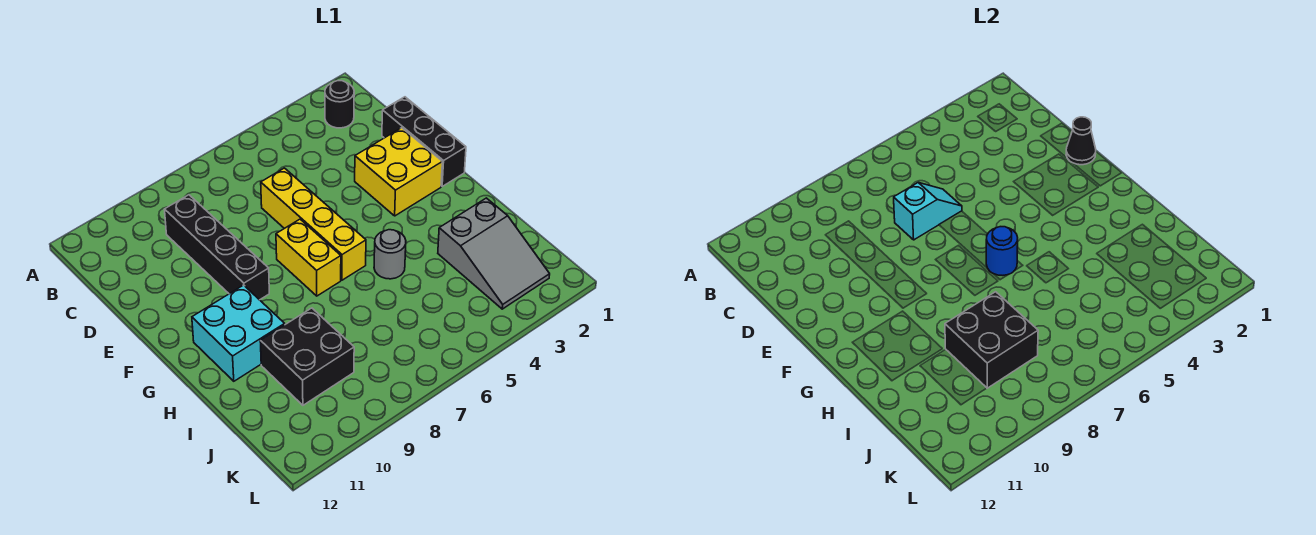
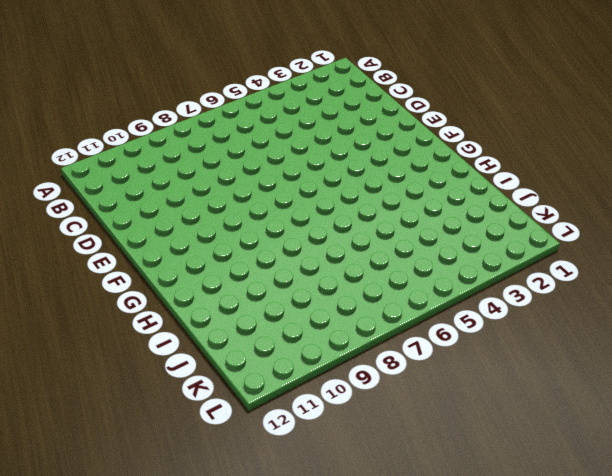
none -> black round brick B2 level 1
none -> black brick C9:F9 level 1
none -> black brick D1:F1 level 1

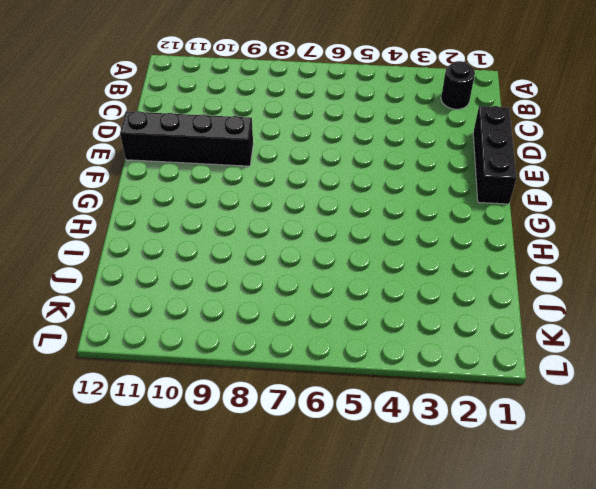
black brick E9:E12 level 1 -> black brick C9:F9 level 1
none -> yellow brick D6:G6 level 1
none -> yellow brick E2:F3 level 1
none -> yellow brick F7:G7 level 1

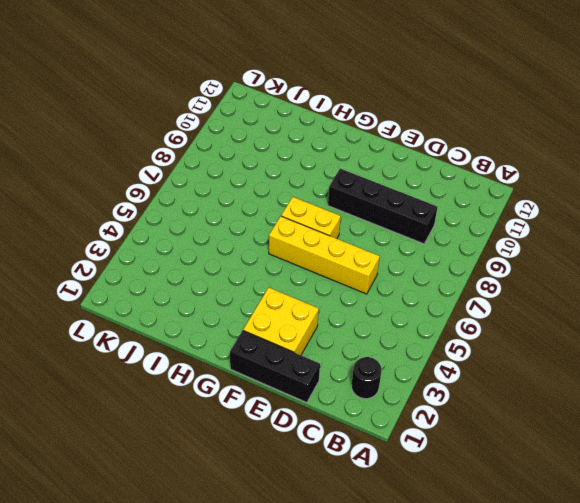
none -> cyan brick G10:H11 level 1
none -> grey round brick H5 level 1
none -> grey slope I2:K3 level 1 top I

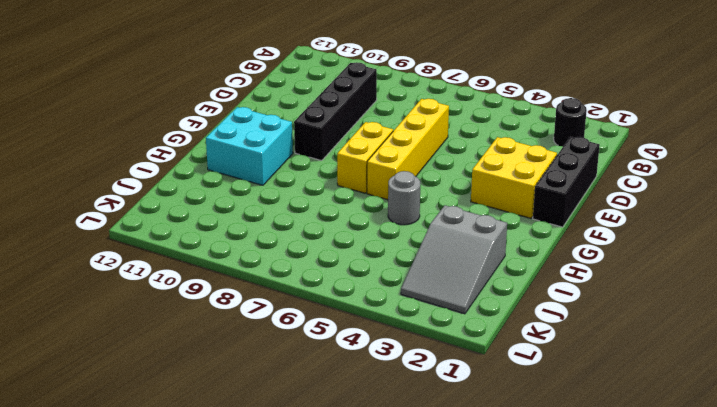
none -> black brick I9:J10 level 1
none -> cyan slope D6:D7 level 2 top 7
none -> black cone E1 level 2

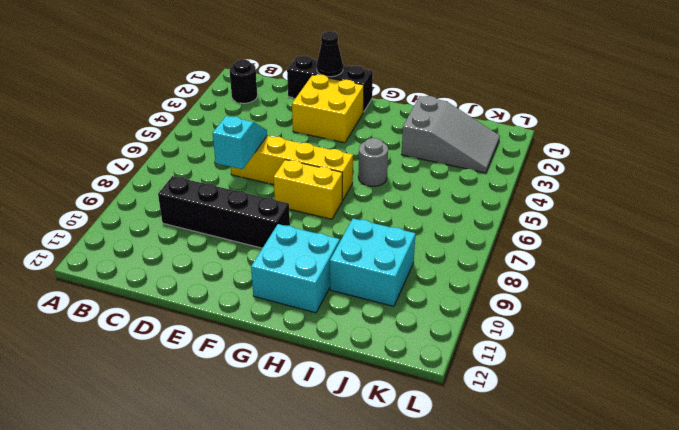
cyan brick I9:J10 level 1 -> black brick I9:J10 level 1
none -> blue round brick G6 level 2
none -> black brick I8:J9 level 2

